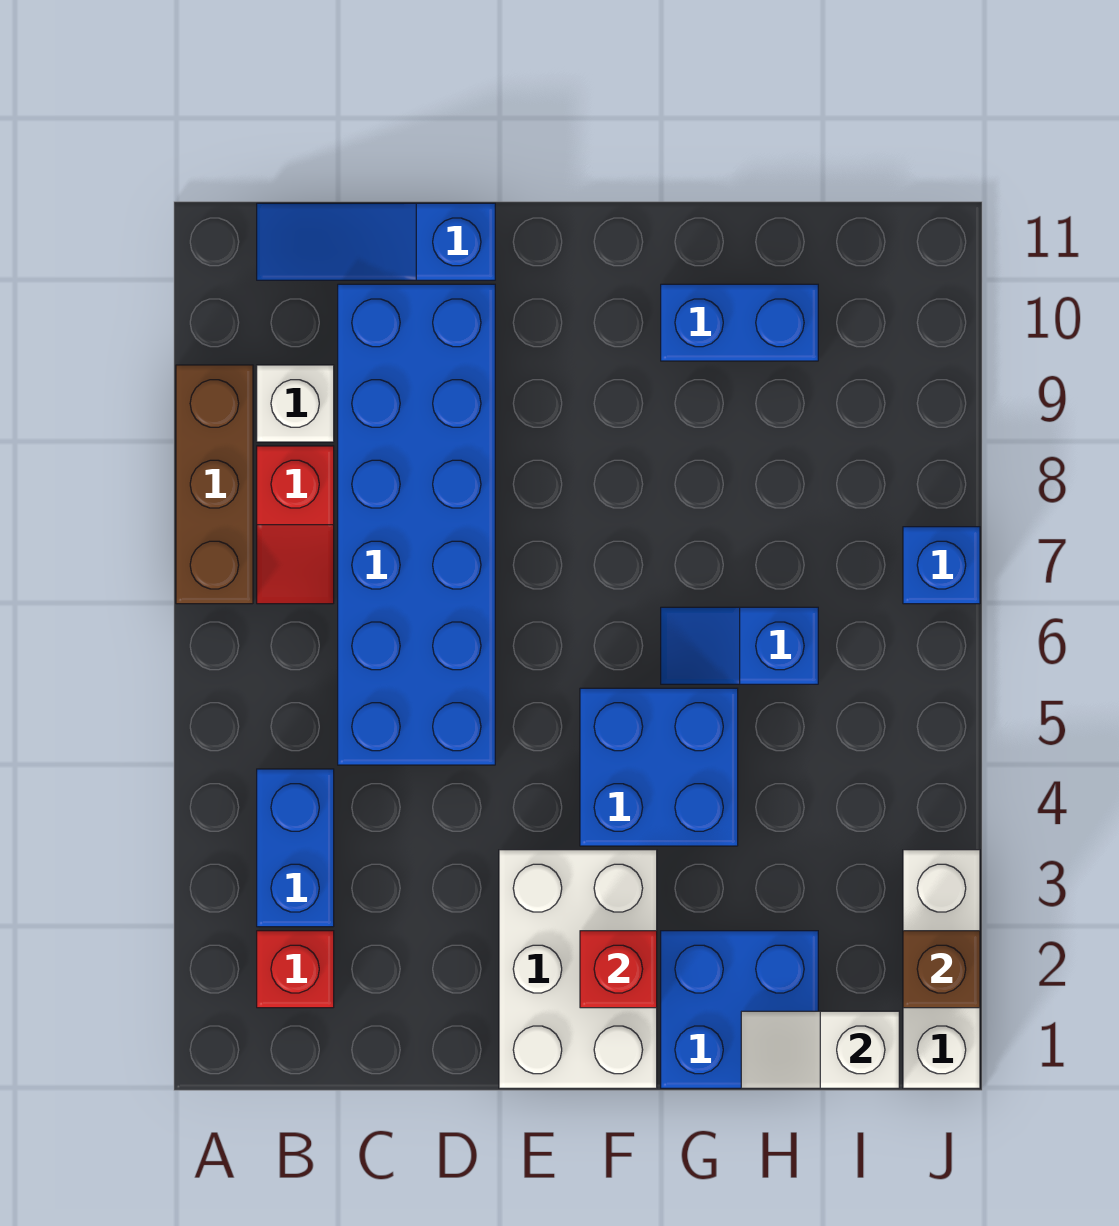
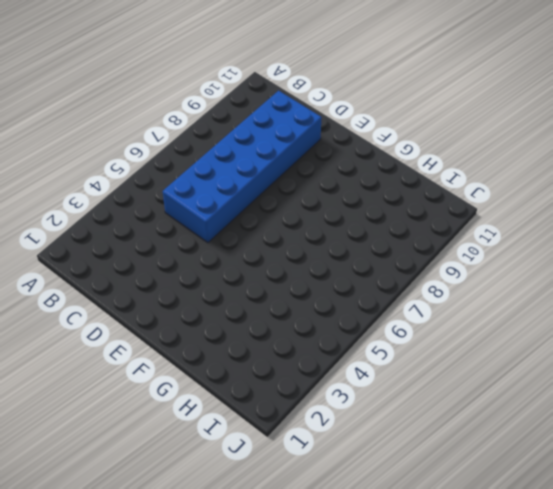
none -> brown brick A7:A9 level 1
none -> red brick B2 level 1
none -> blue brick B3:B4 level 1

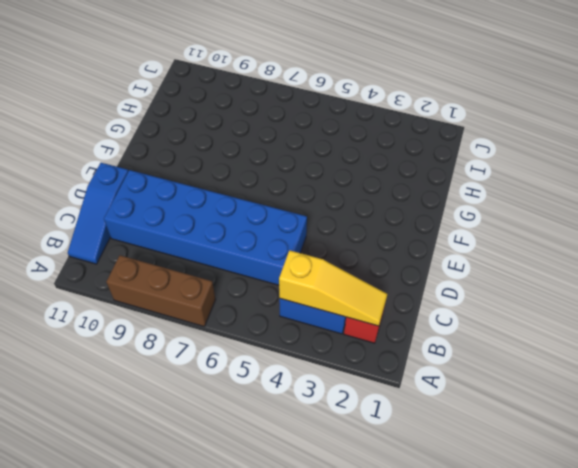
yellow slope B2:B4 level 2 top 4 -> none
none -> red slope B7:B8 level 1 top 8
none -> white brick B9 level 1
none -> white brick E1:F3 level 1

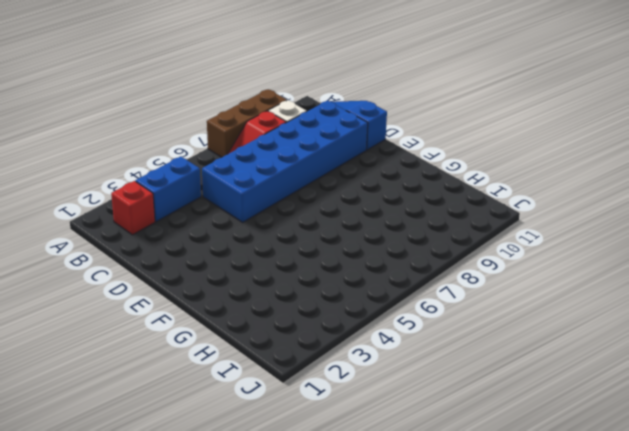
none -> white brick E1:F3 level 1
none -> blue brick F4:G5 level 1
none -> blue brick G1:H2 level 1

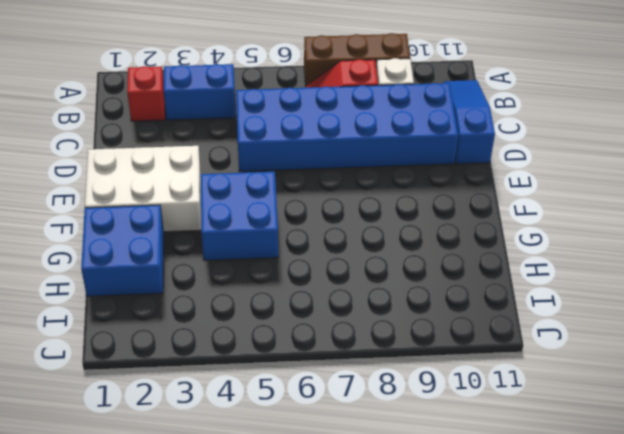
none -> blue slope G6:H6 level 1 top H
none -> blue brick G10:H10 level 1
none -> white brick J1:J3 level 1

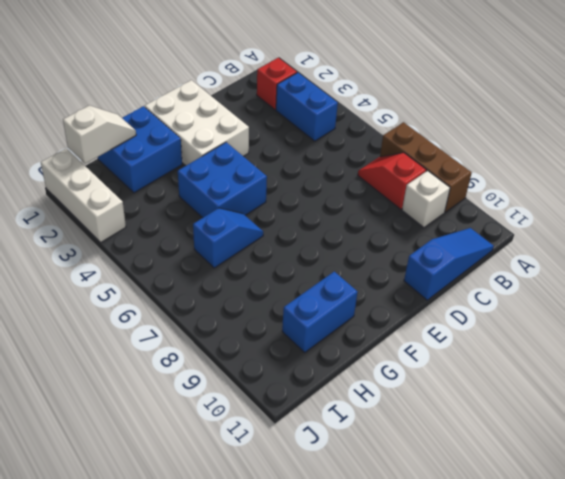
none -> blue brick C5:D10 level 1
none -> blue brick J7 level 1
none -> red brick F2 level 2

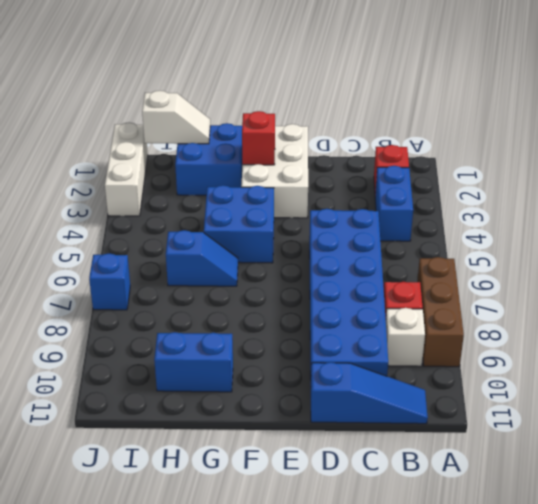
none -> brown brick J2 level 2

